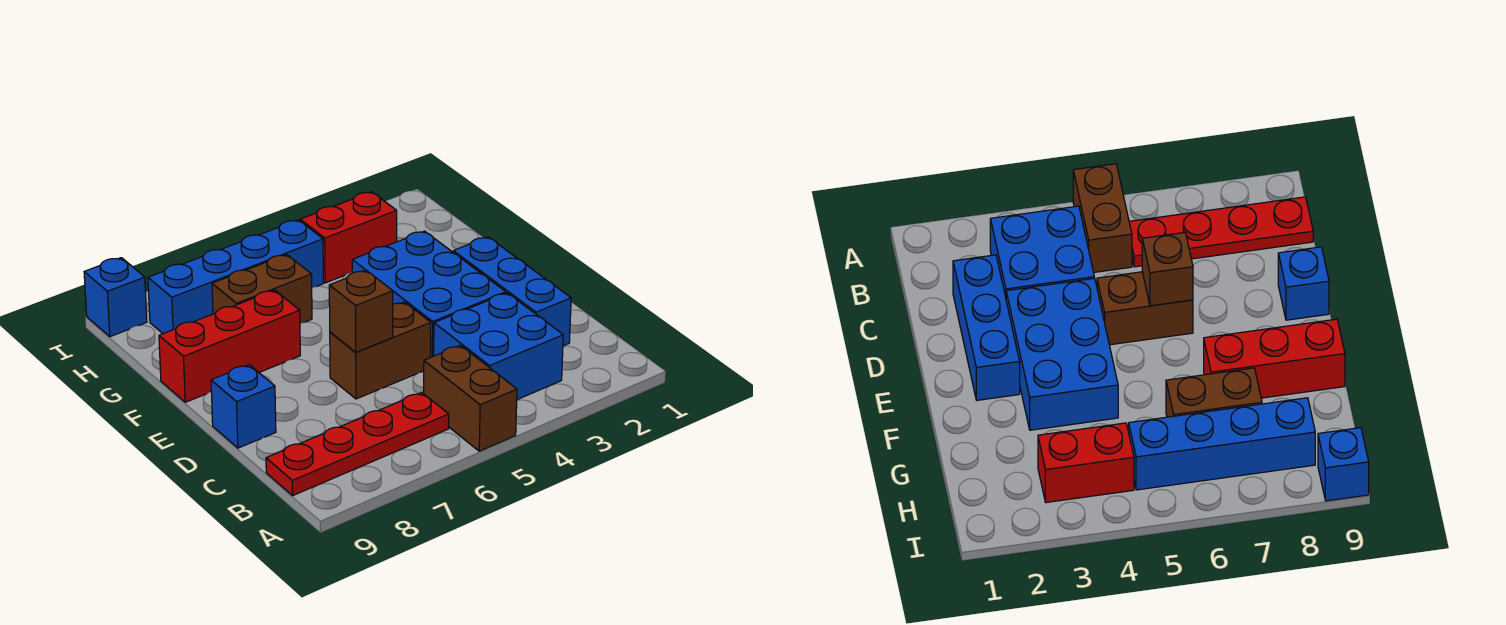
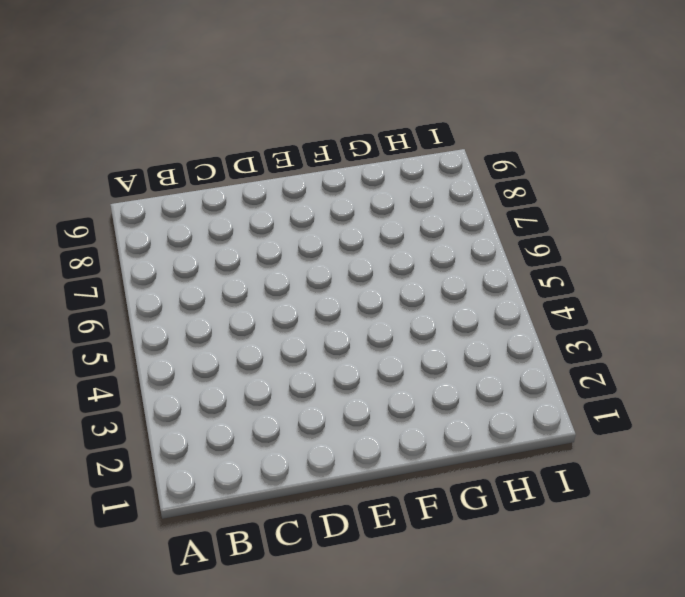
none -> brown brick A5:B5 level 1
none -> blue brick B3:C4 level 1
none -> red plate B6:B9 level 1

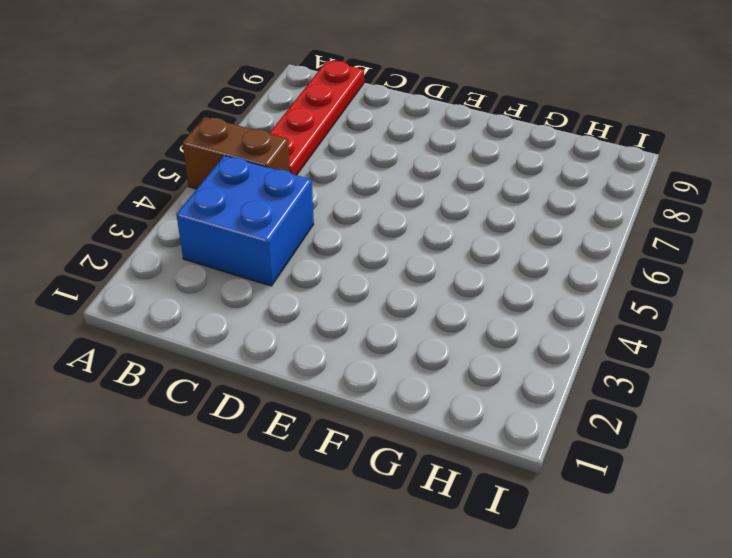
none -> blue brick C2:E2 level 1
none -> blue brick D3:F4 level 1
none -> brown brick D5:D6 level 1

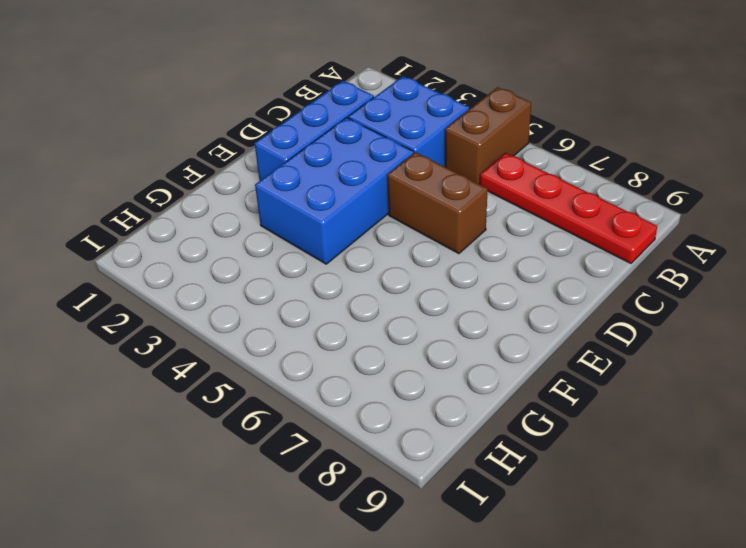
none -> blue brick D9 level 1
none -> red brick F7:F9 level 1
none -> brown brick G6:G7 level 1

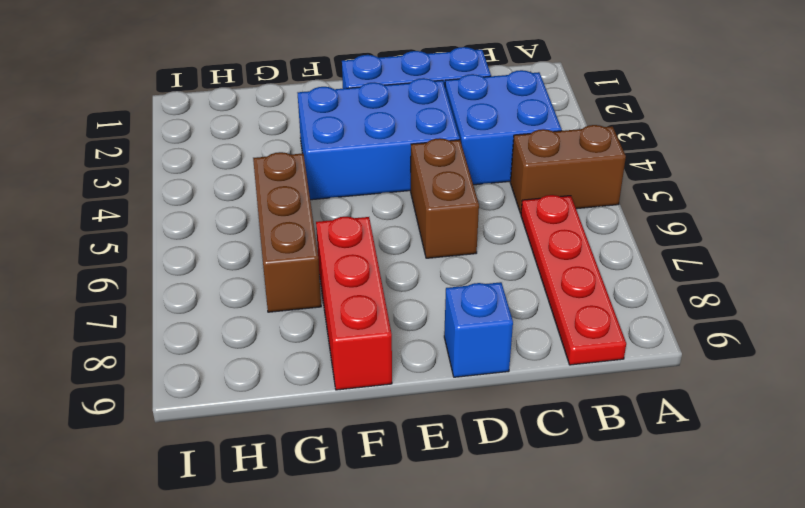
brown brick G5:G7 level 1 -> brown brick G6:G7 level 1
none -> red brick H3:H4 level 1
none -> blue brick H5:H8 level 1
none -> blue brick I9 level 1

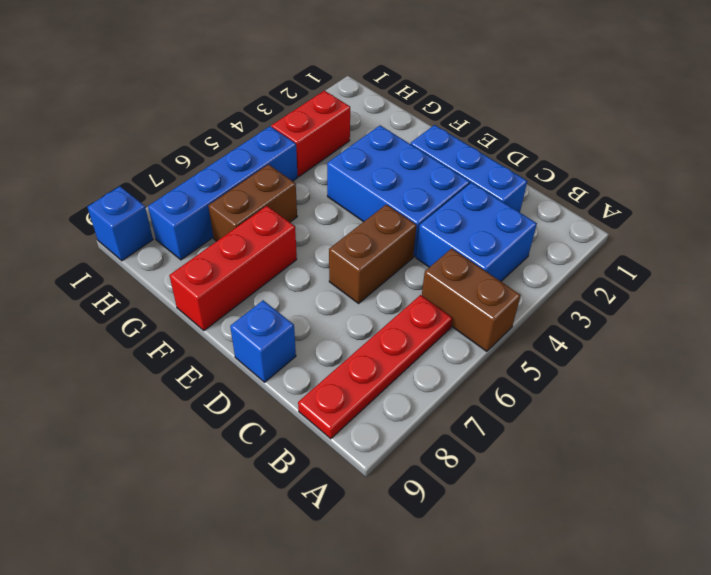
none -> brown brick D6 level 2

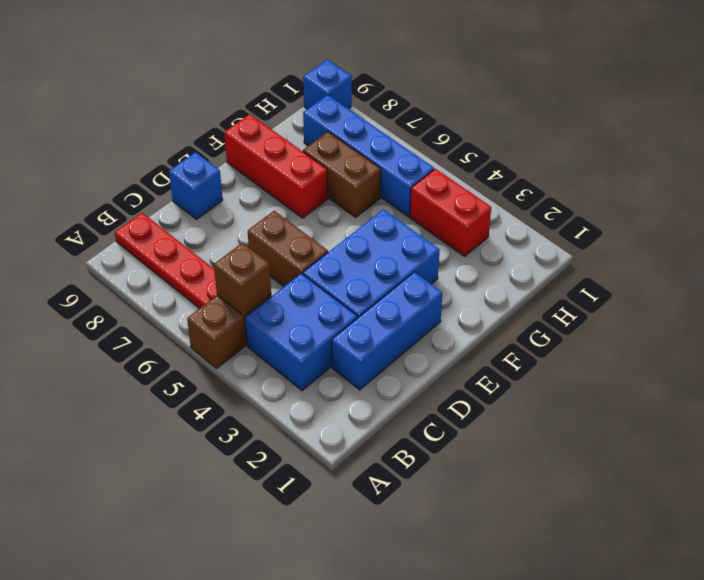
brown brick B5 level 2 -> brown brick D6 level 2

